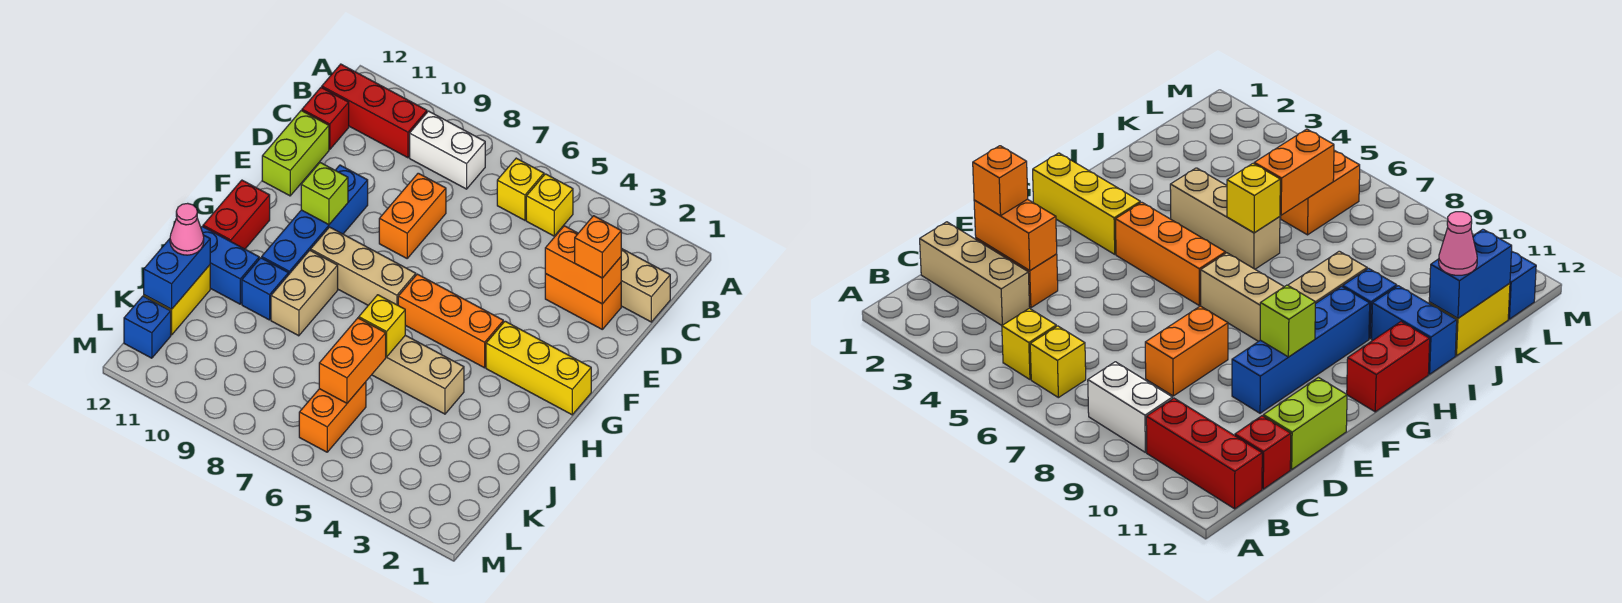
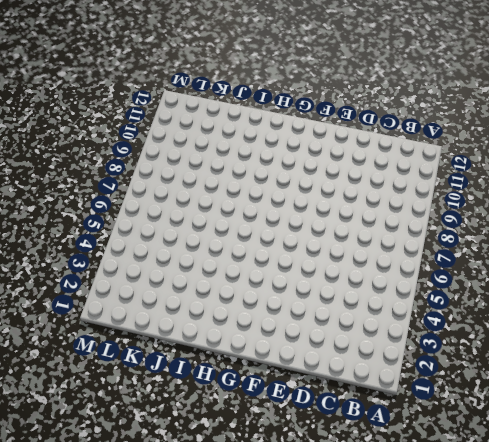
none -> yellow brick B5 level 1
none -> yellow brick B6 level 1
none -> white brick B8:B9 level 1

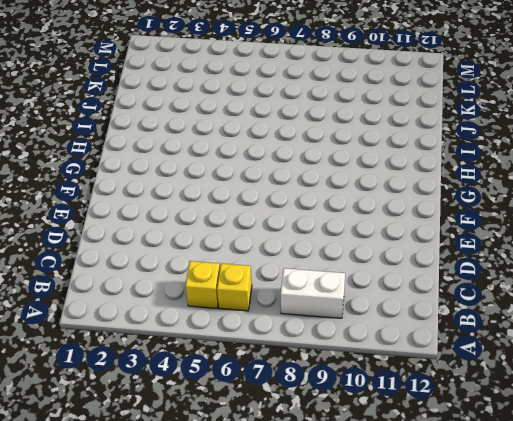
none -> red brick B10:B12 level 1
none -> tan brick C1:C3 level 1
none -> red brick C12 level 1

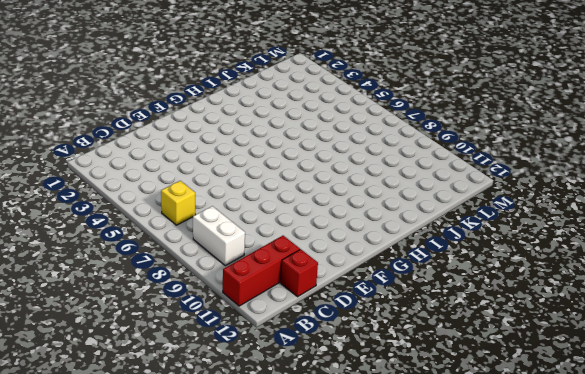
red brick A11:C11 level 1 -> red brick B10:B12 level 1
none -> yellow brick B5 level 1
none -> tan brick C1:C3 level 1
none -> orange brick D2:D3 level 1

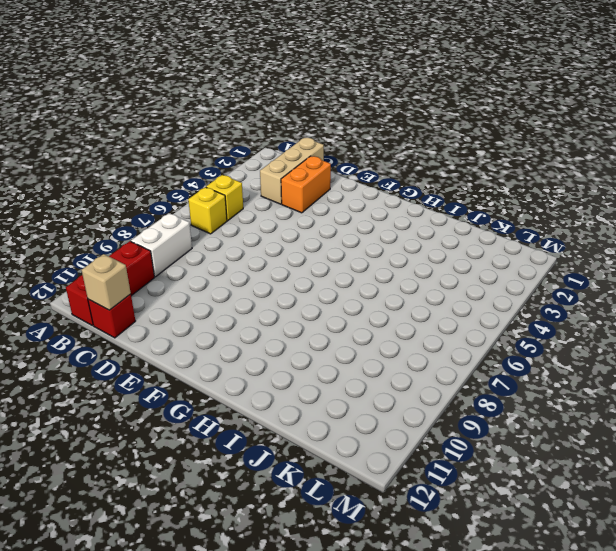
tan brick C12 level 2 -> none
none -> orange brick D8:E8 level 1
none -> lime brick D12:E12 level 1
none -> blue brick E10:H10 level 1

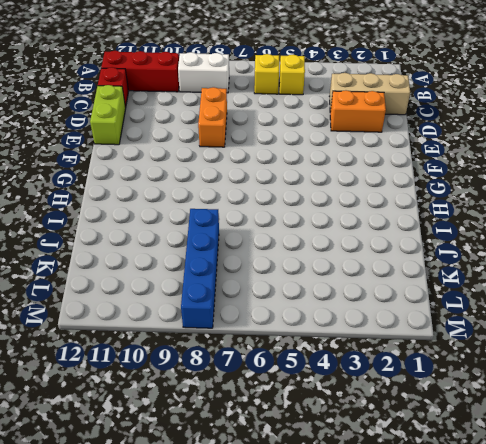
blue brick J8:M8 level 1 -> blue brick E10:H10 level 1
none -> yellow brick G1:G3 level 1
none -> orange brick G4:G6 level 1
none -> tan brick G7:G9 level 1

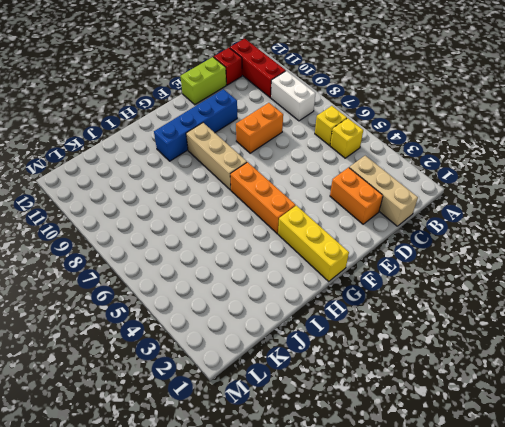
none -> red brick G12:H12 level 1
none -> tan brick H9:I9 level 1
none -> tan brick I4:I6 level 1

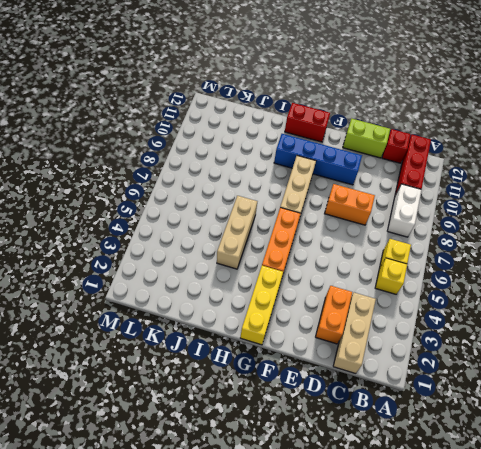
none -> tan brick H9:I9 level 1
none -> blue brick I10 level 1
none -> blue brick I11:I12 level 1

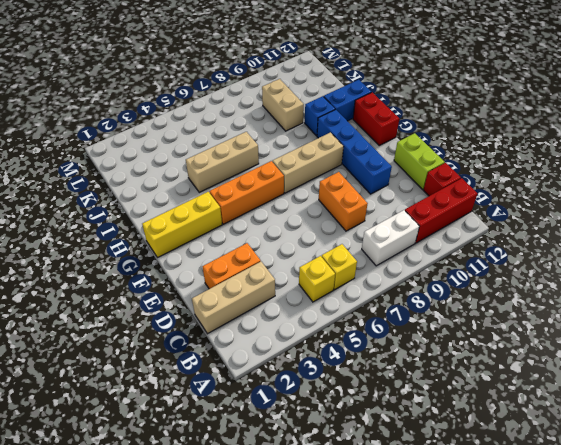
tan brick J9:K9 level 1 -> tan brick H9:I9 level 1
none -> yellow brick J12:K12 level 1
none -> orange brick K6:L6 level 1
none -> blue brick L12 level 1

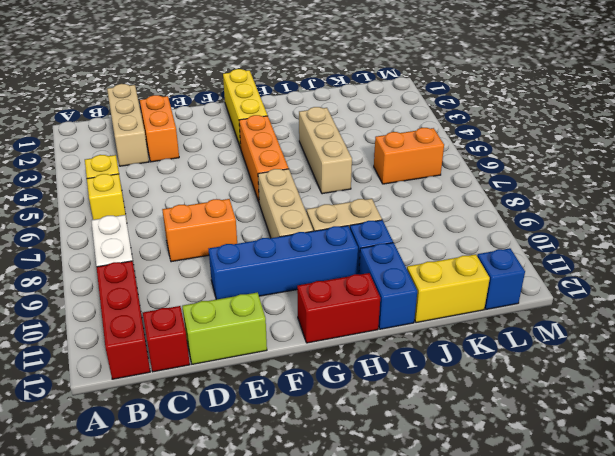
none -> orange brick D2:D3 level 2
none -> lime brick F10 level 2
none -> yellow brick I6 level 2

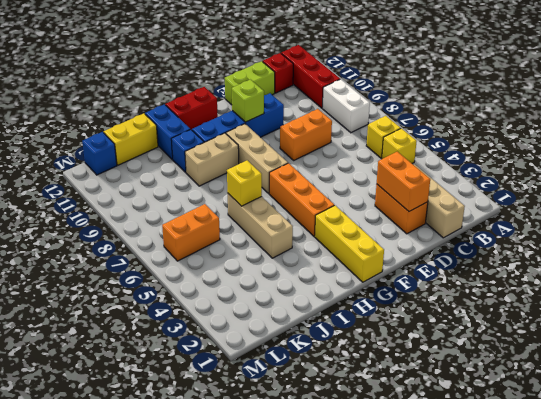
none -> orange brick J6:K6 level 2
none -> blue brick J12:K12 level 2
none -> orange brick D2 level 3

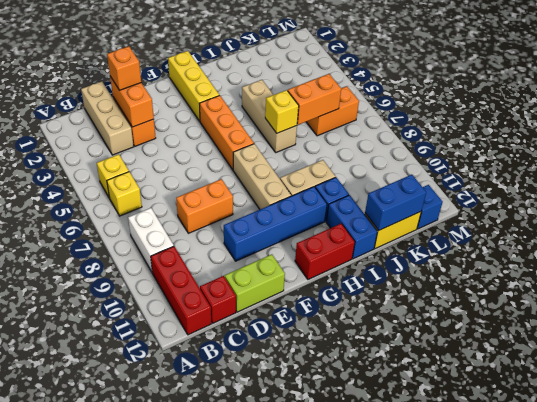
none -> lime brick F10 level 2
none -> pink cone J12 level 3

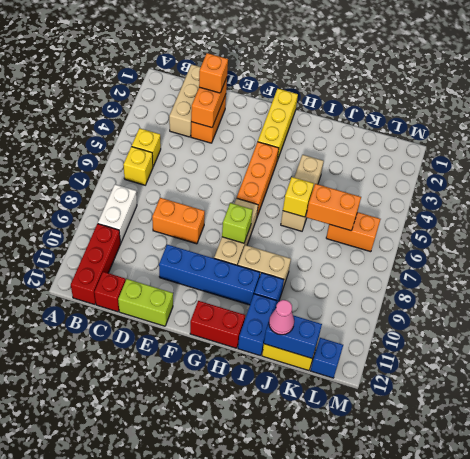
lime brick G8 level 2 -> lime brick F10 level 2

